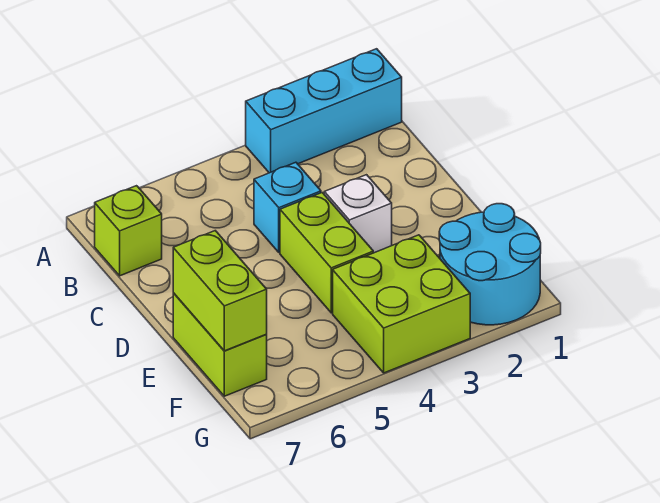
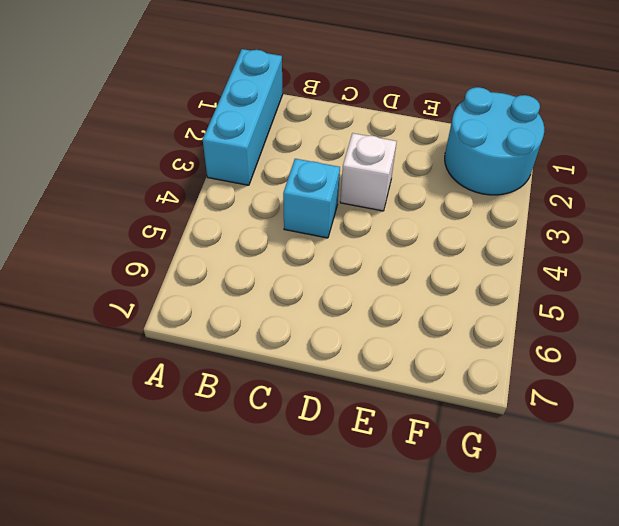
none -> lime brick B7 level 1
none -> lime brick D4:E4 level 1

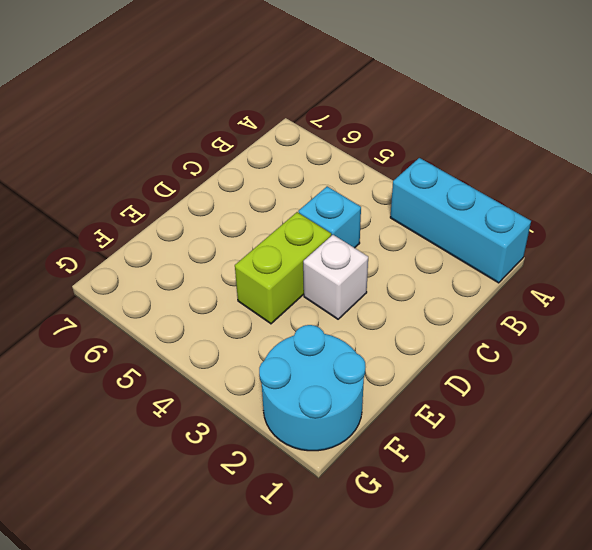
none -> lime brick B7 level 1
none -> lime brick E7:F7 level 1

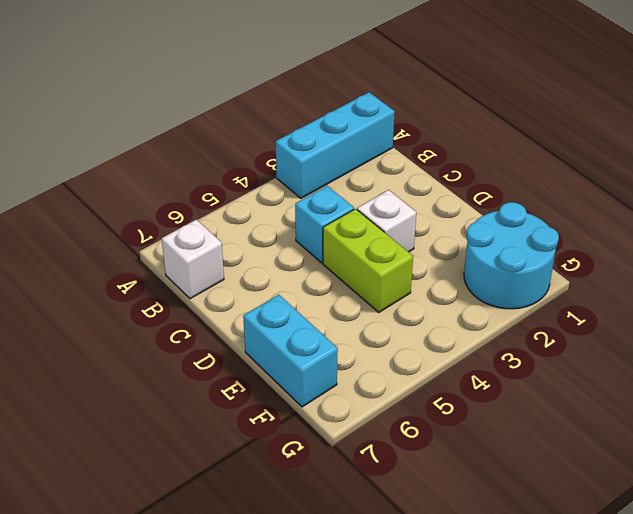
white brick B7 level 1 -> lime brick B7 level 1
cyan brick E7:F7 level 1 -> lime brick E7:F7 level 1
none -> lime brick F3:G4 level 1
none -> lime brick E7:F7 level 2

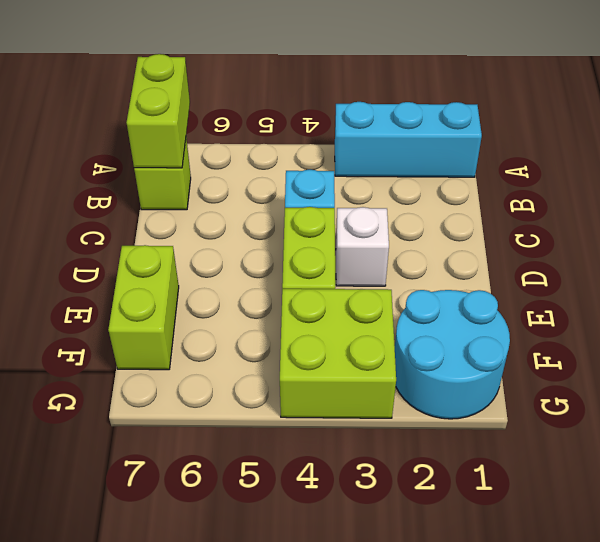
lime brick A7:B7 level 2 -> lime brick E7:F7 level 2

